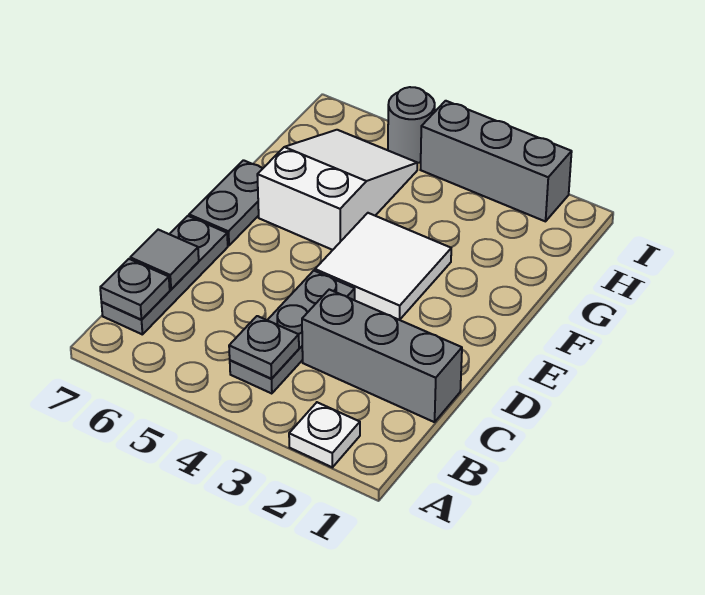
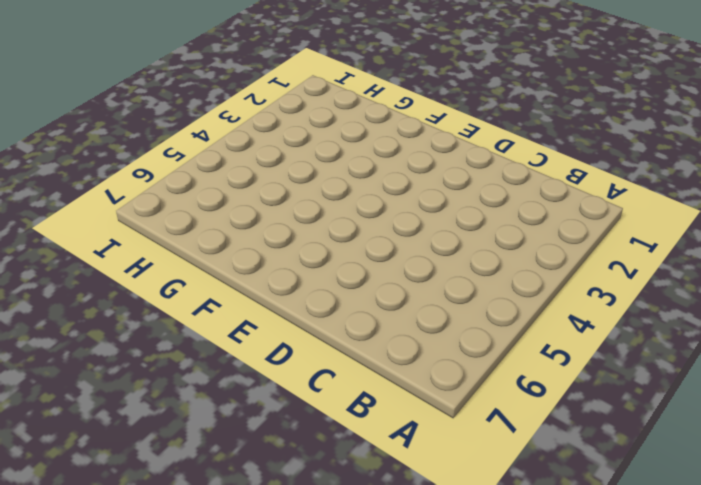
none -> white plate A2 level 1
none -> grey plate B4:D4 level 1
none -> grey plate B7:D7 level 1

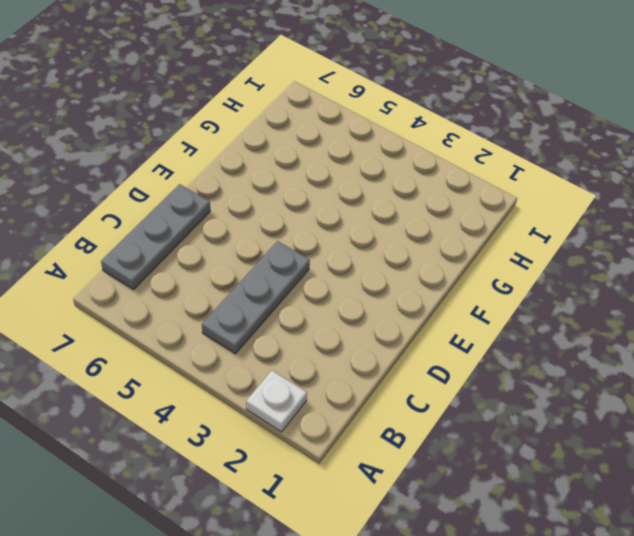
none -> grey brick C1:C3 level 1
none -> white tile E3:F4 level 1
none -> grey plate E7:F7 level 1

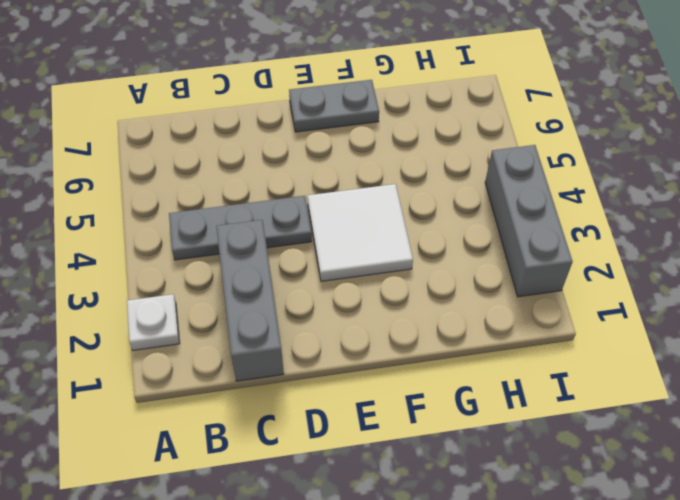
none -> grey plate B7:D7 level 1
none -> white slope F5:H6 level 1 top F
none -> grey round brick I5 level 1

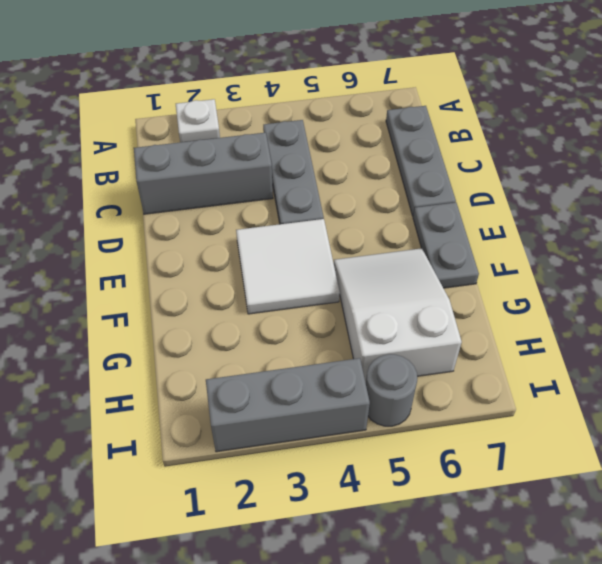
white slope F5:H6 level 1 top H -> white slope F5:H6 level 1 top F
none -> grey plate B4 level 2
none -> grey plate B7 level 2
none -> grey tile C7 level 2

